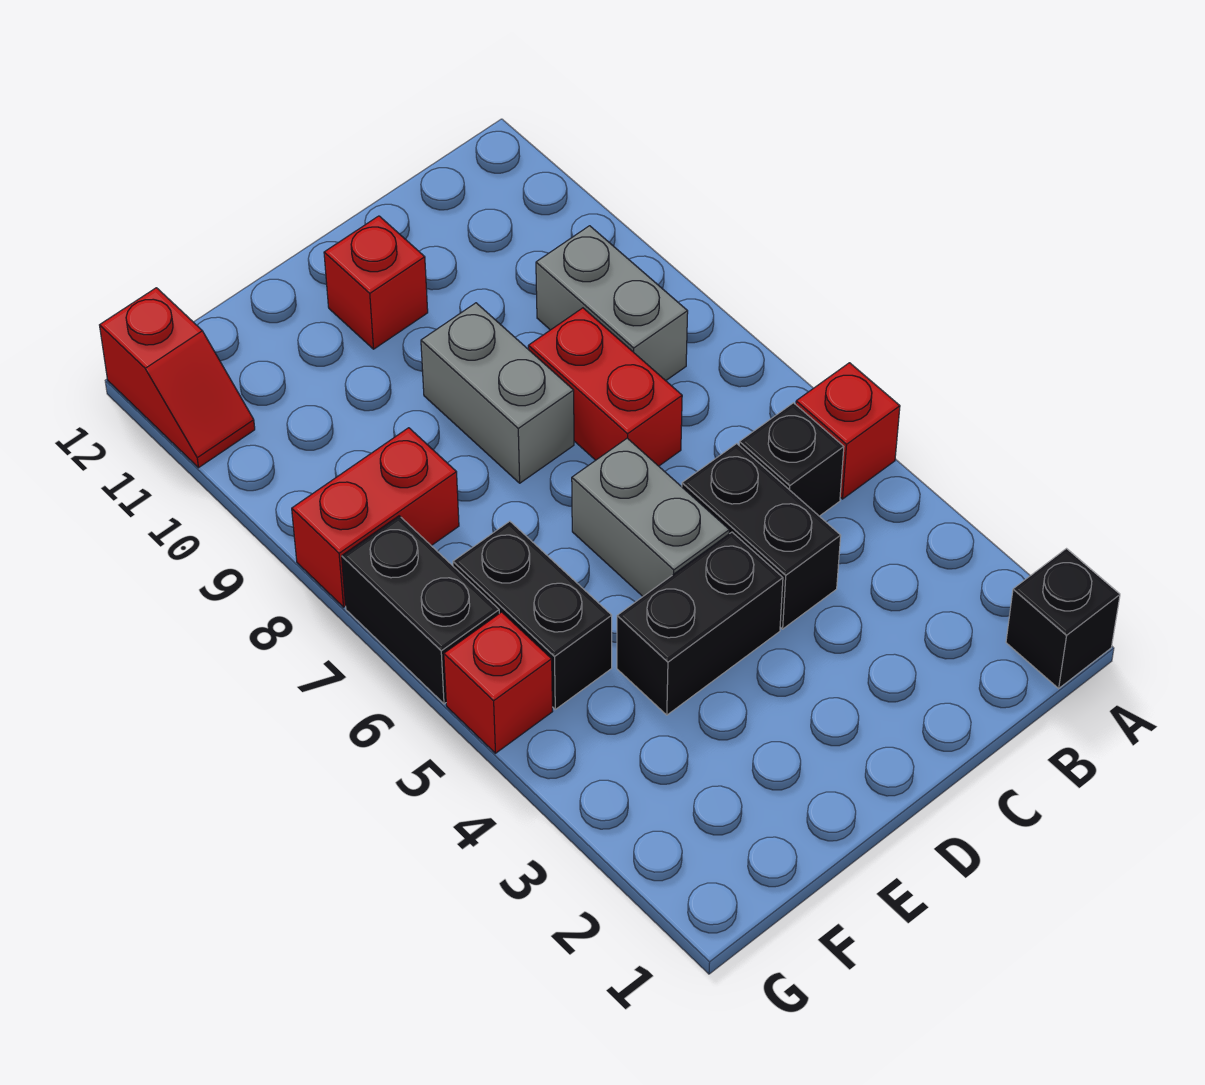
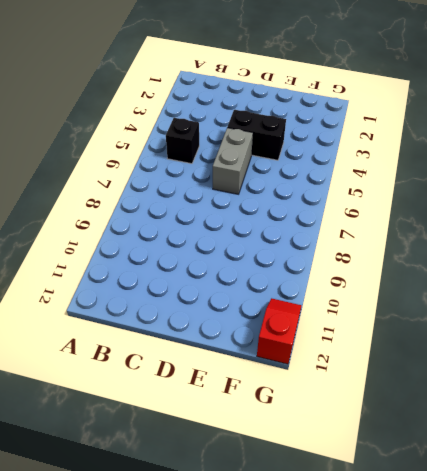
none -> black brick A1 level 1
none -> red brick A5 level 1
none -> grey brick B8:B9 level 1

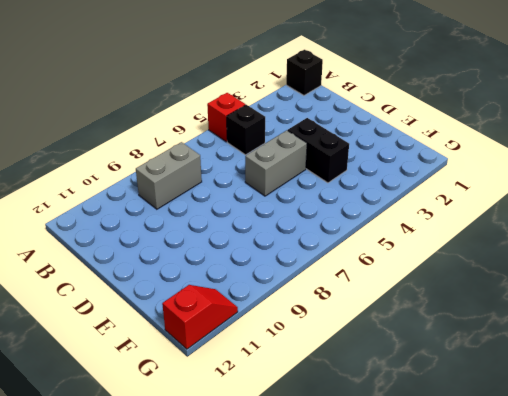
none -> black brick C4:C5 level 1
none -> red brick C7:C8 level 1
none -> grey brick D8:D9 level 1

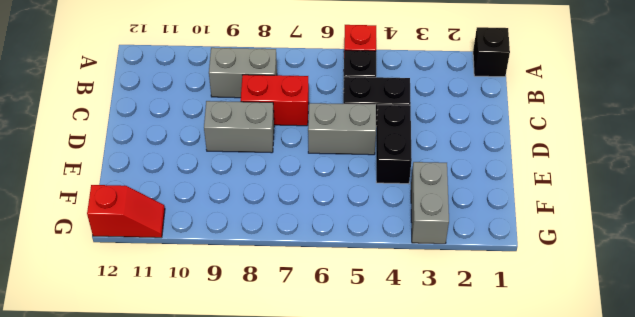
grey brick F3:G3 level 1 -> none
none -> red brick D11 level 1
none -> black brick F5:F6 level 1
none -> red brick F8:G8 level 1

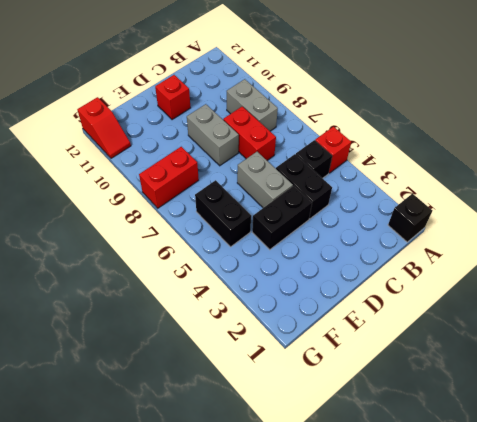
none -> red brick G5 level 1
none -> black brick G6:G7 level 1

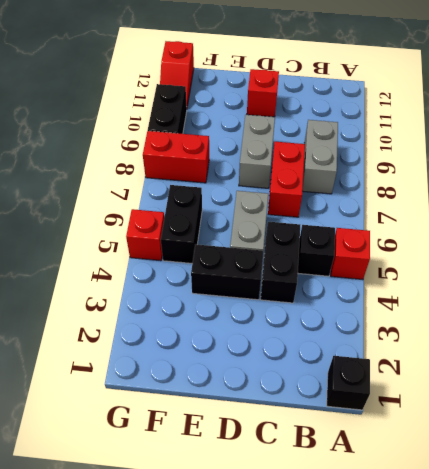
black brick G9:G10 level 1 -> black brick G6:G7 level 1

